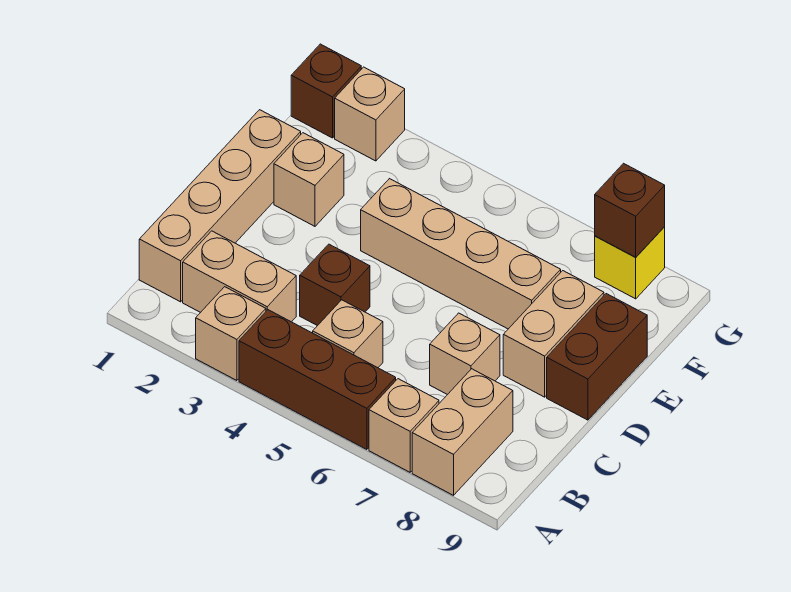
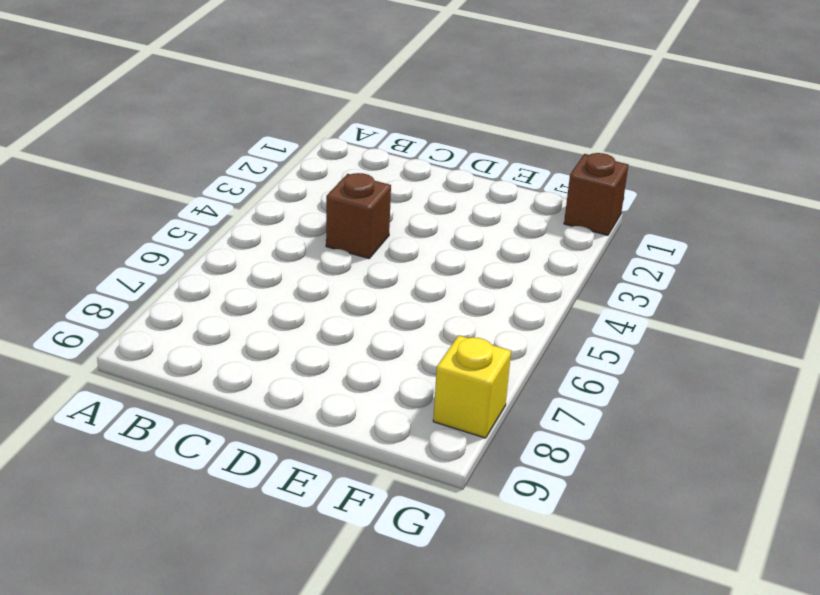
none -> tan brick A3 level 1
none -> brown brick A4:A6 level 1
none -> tan brick A7 level 1

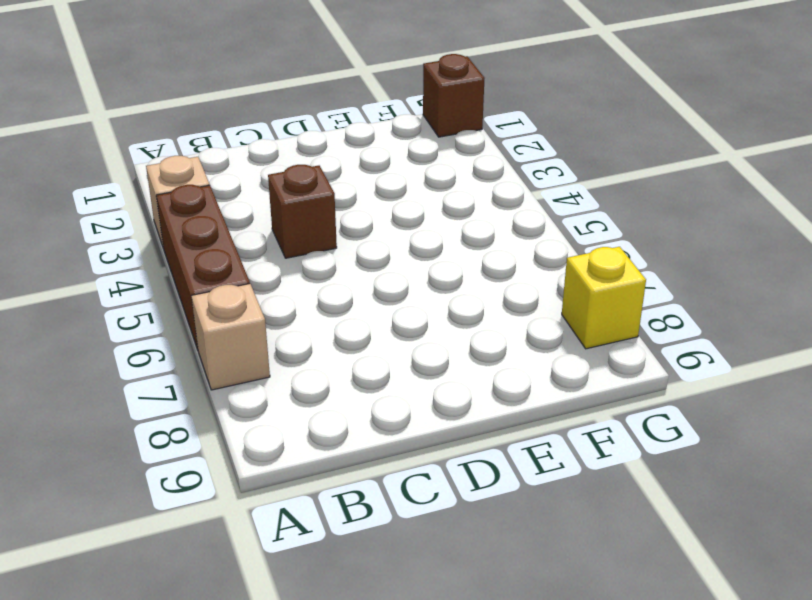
none -> tan brick A8:B8 level 1
none -> tan brick B1:E1 level 1
none -> tan brick B2:B3 level 1

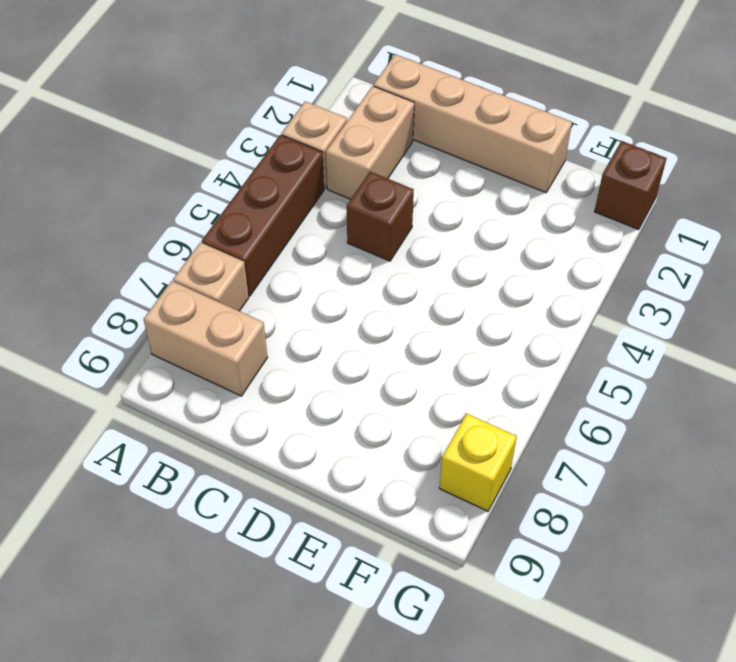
none -> tan brick B5 level 1
none -> tan brick C7 level 1
none -> tan brick D8:E8 level 1

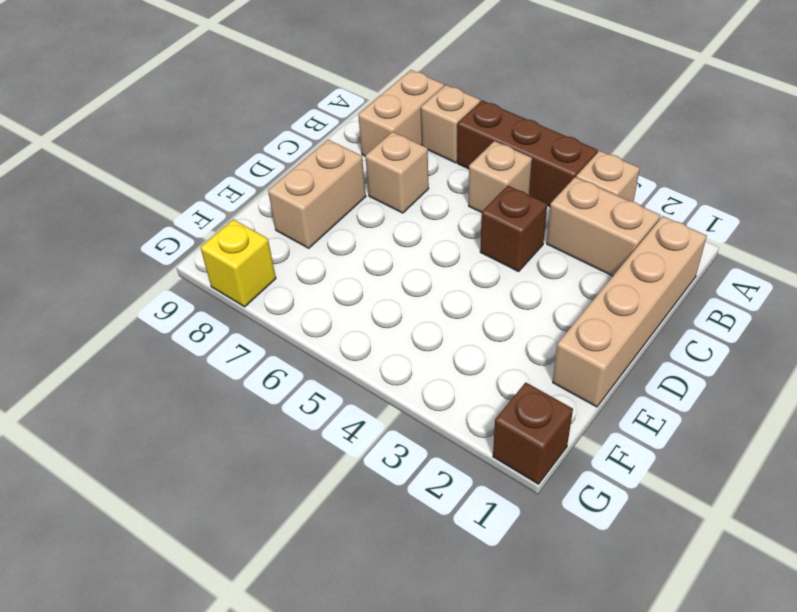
none -> brown brick D9:E9 level 1
none -> tan brick E2 level 1
none -> tan brick E4:E7 level 1

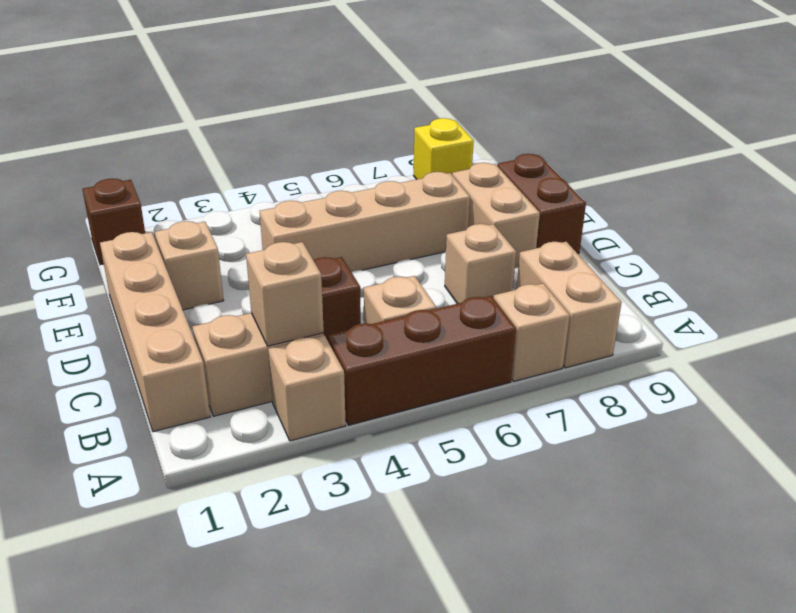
tan brick B3 level 2 -> tan brick G2 level 1
none -> brown brick G8 level 2

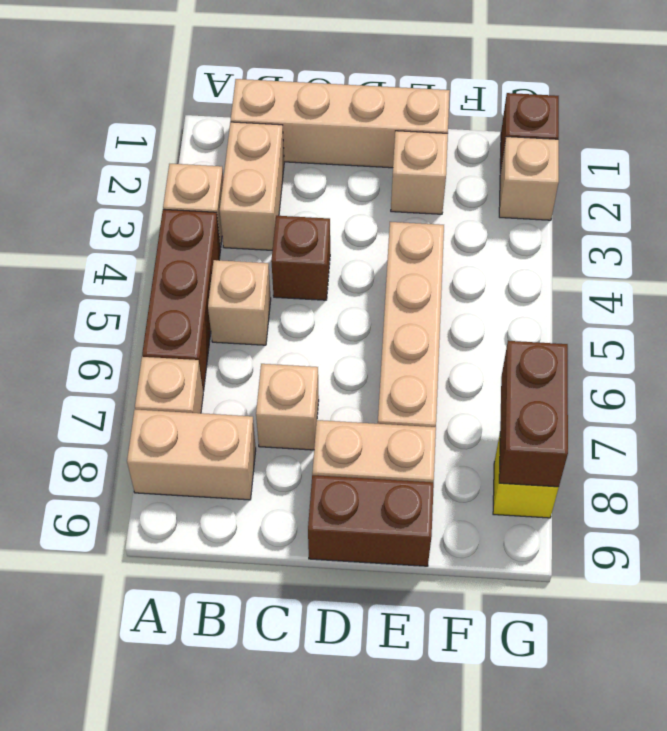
brown brick G7:G8 level 2 -> brown brick G8 level 2

